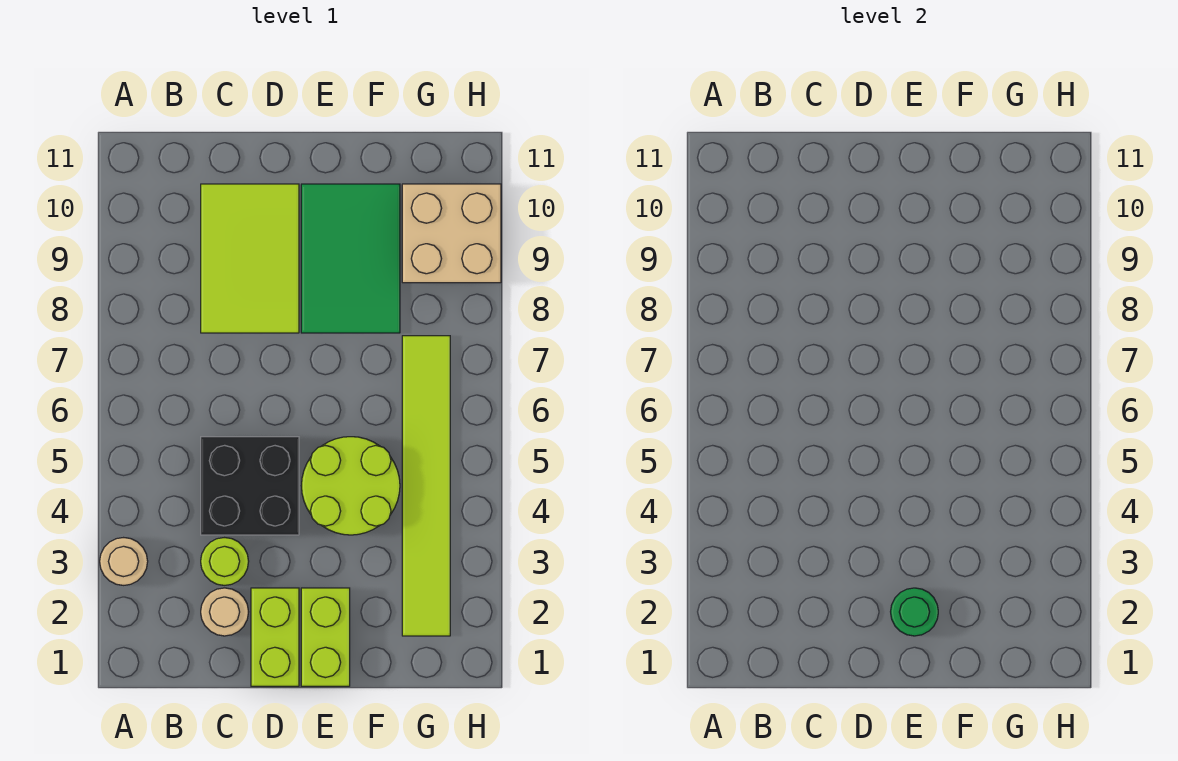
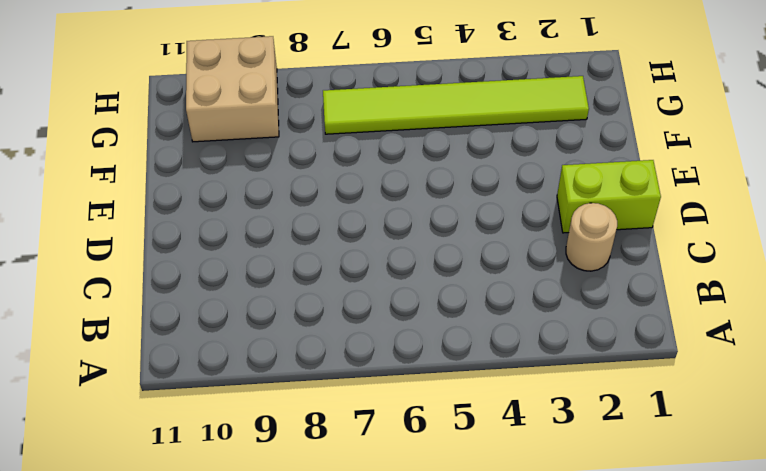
none -> tan round brick A3 level 1
none -> lime round brick C3 level 1
none -> black brick C4:D5 level 1

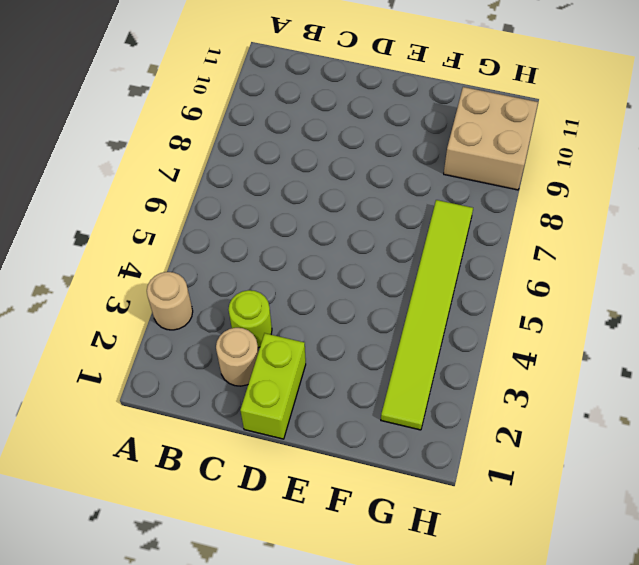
none -> black brick C4:D5 level 1
none -> lime tile C8:D10 level 1
none -> lime brick E1:E2 level 1

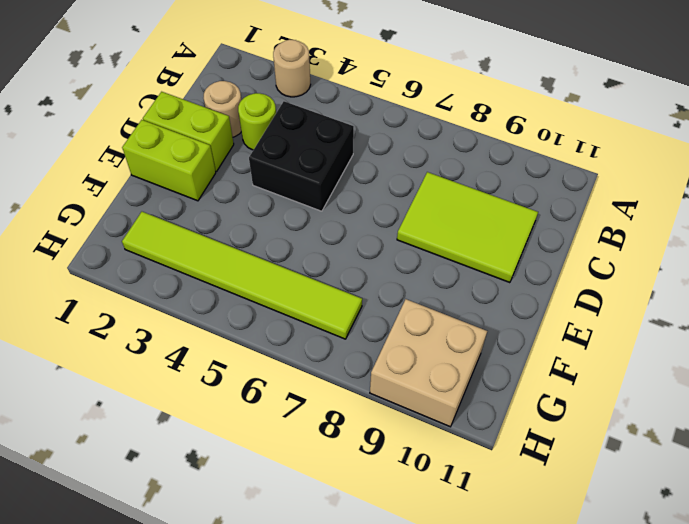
none -> lime round brick E4:F5 level 1
none -> green tile E8:F10 level 1
none -> green round brick E2 level 2

